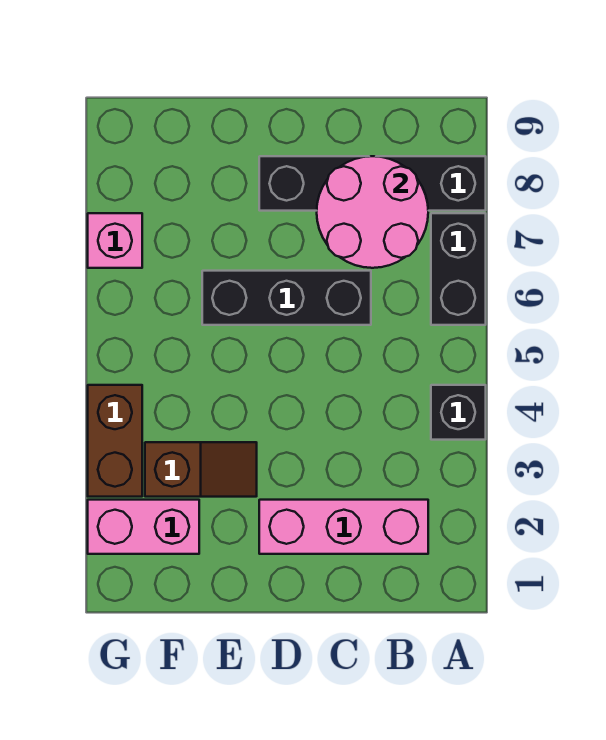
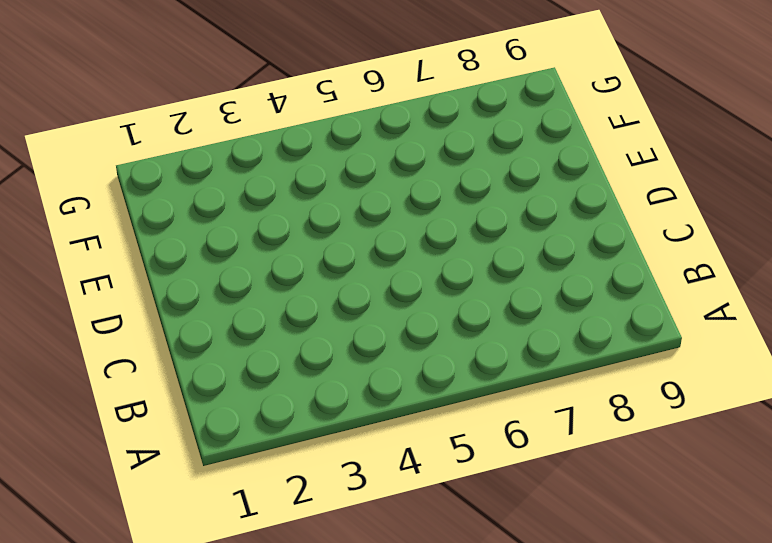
none -> black brick A4 level 1
none -> black brick A6:A7 level 1

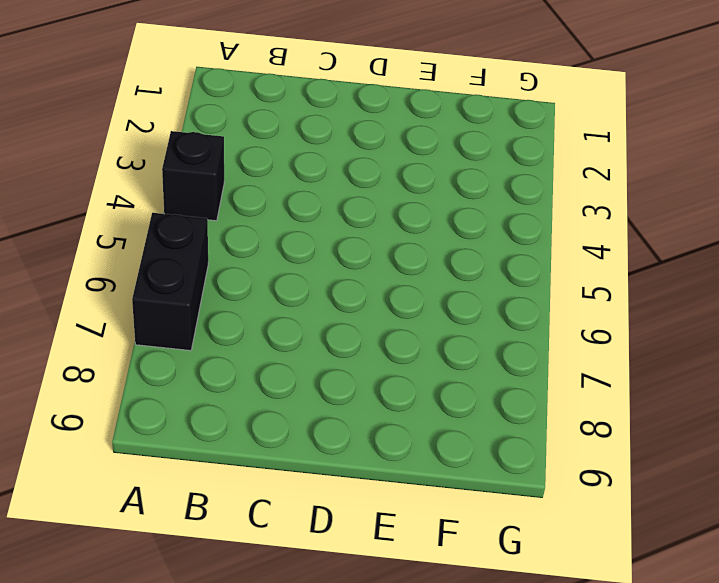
none -> black brick A8:D8 level 1
none -> pink brick B2:D2 level 1

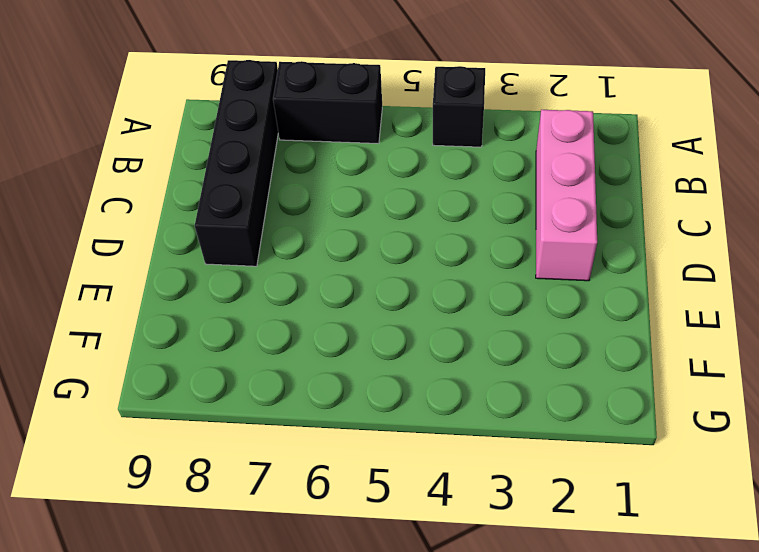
none -> black brick C6:E6 level 1
none -> brown slope E3:F3 level 1 top F

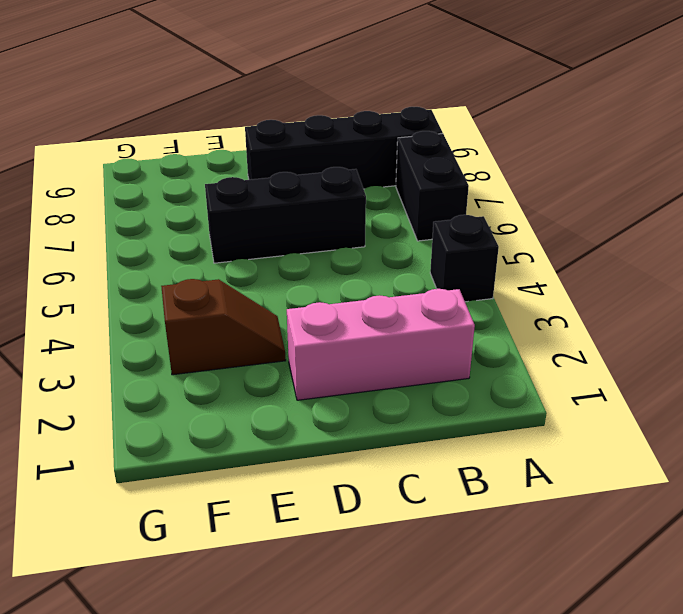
none -> pink brick F2:G2 level 1
none -> brown brick G3:G4 level 1

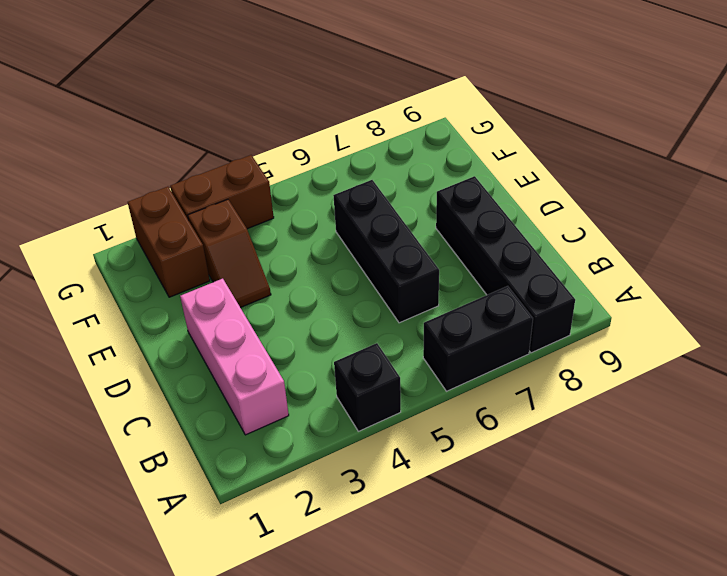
brown brick F2:G2 level 1 -> pink brick F2:G2 level 1
none -> pink brick G7 level 1
none -> pink round brick B7:C8 level 2

